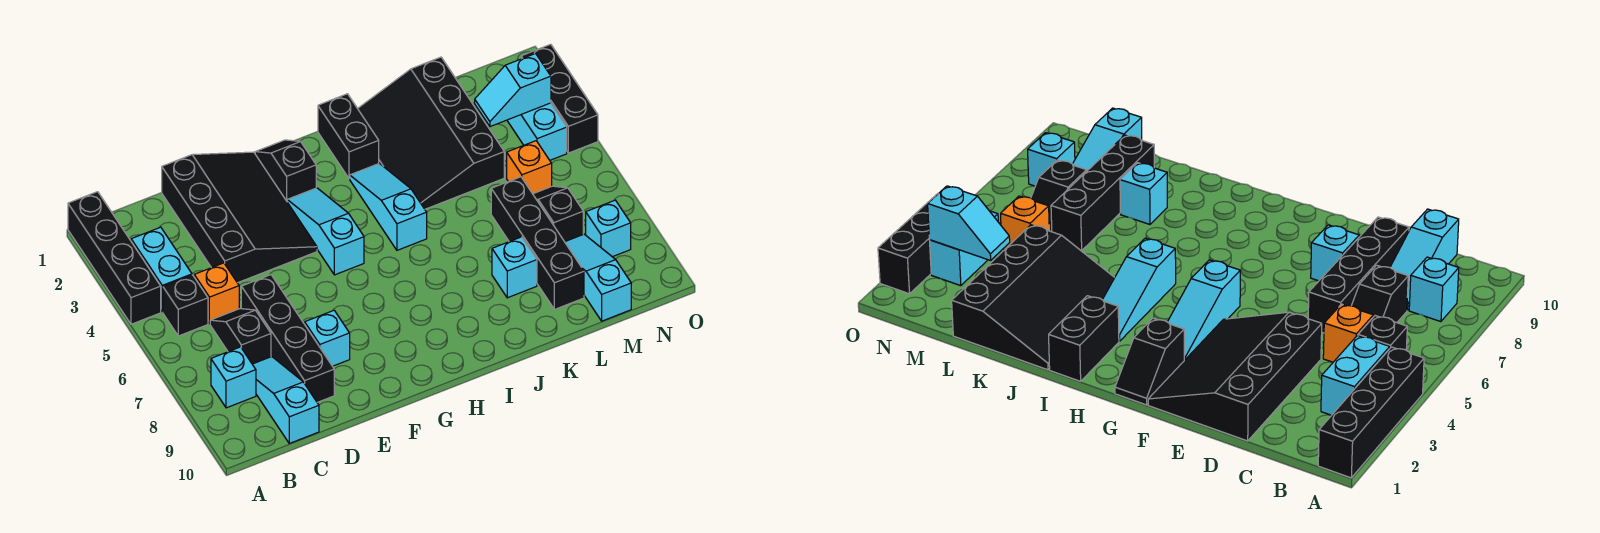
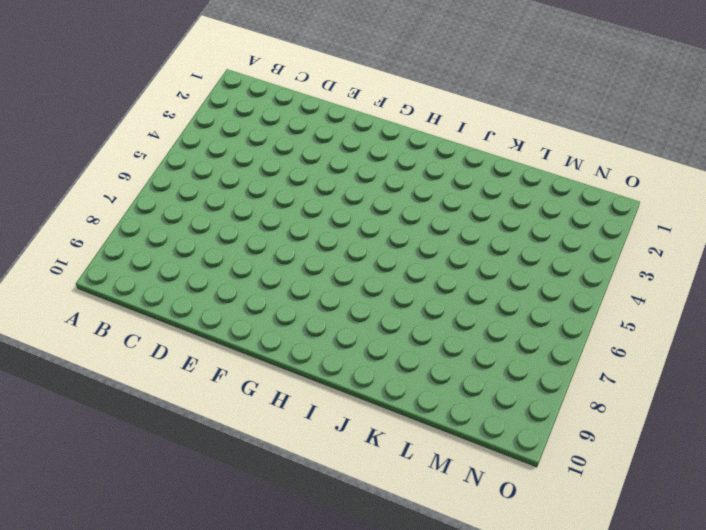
none -> black brick A1:A4 level 1
none -> cyan brick B3:B4 level 1
none -> black brick B5 level 1

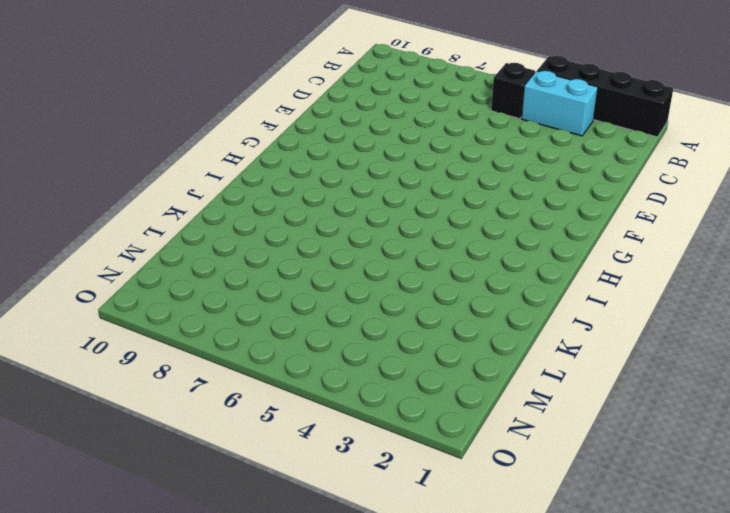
none -> cyan brick B8 level 1
none -> orange brick C5 level 1
none -> black slope C6:C7 level 1 top 7

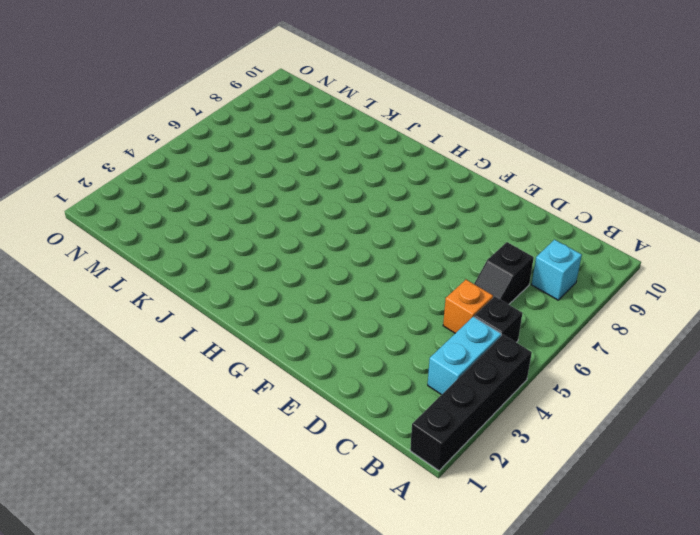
none -> cyan slope C8:C10 level 1 top 10
none -> black slope D1:F4 level 1 top D
none -> black brick D6:D9 level 1

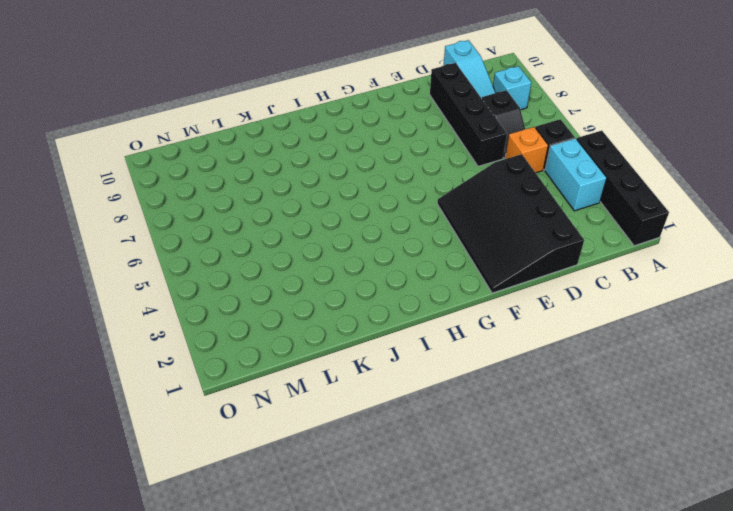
none -> cyan brick E8 level 1
none -> black slope G1:G2 level 1 top 2
none -> cyan slope G3:G5 level 1 top 5

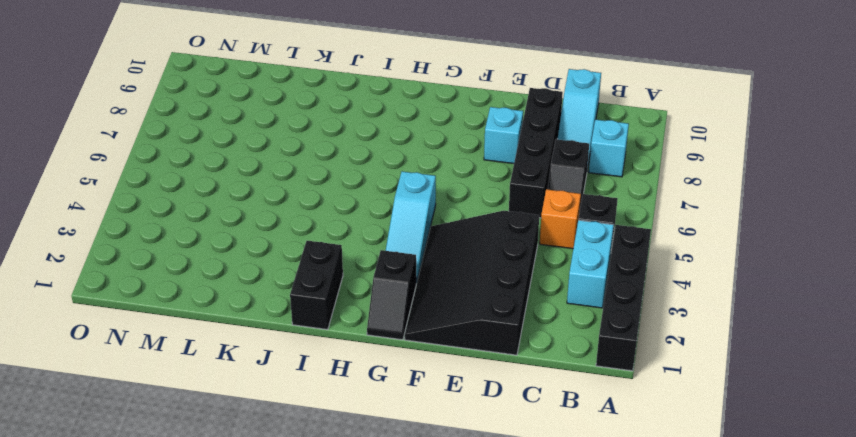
none -> cyan slope I3:I5 level 1 top 5
none -> black slope J1:L4 level 1 top L
none -> cyan brick K8 level 1

